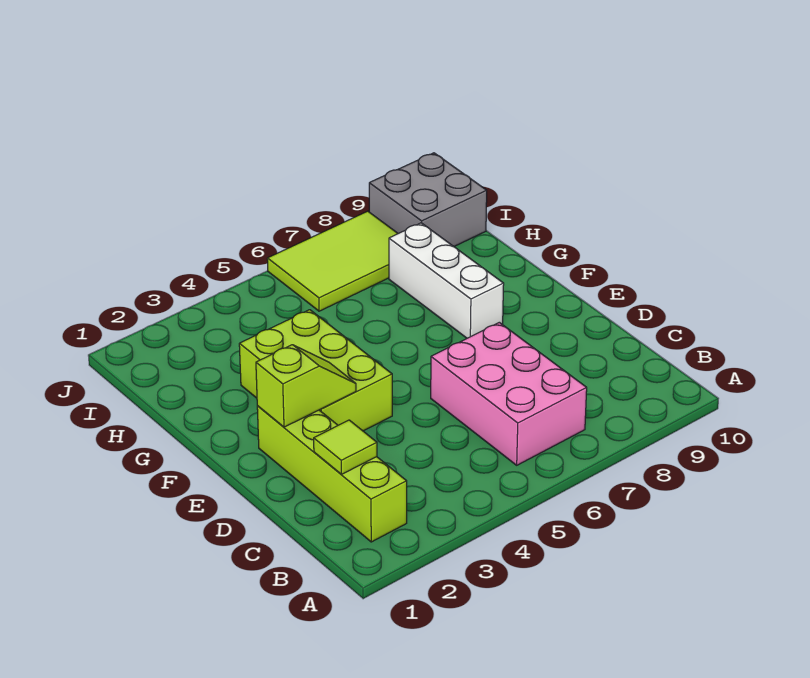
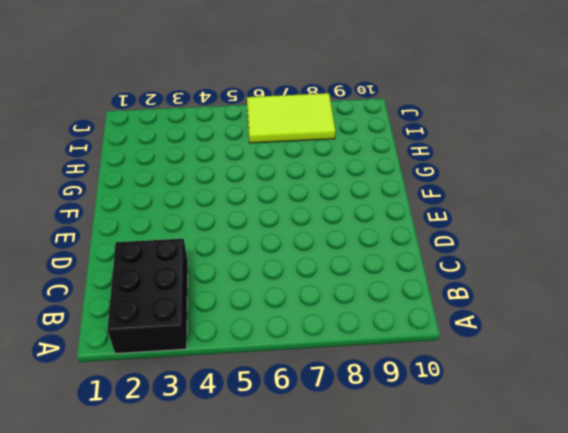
black brick A2:C3 level 1 -> lime brick B2:E2 level 1
none -> pink brick B6:D7 level 1
none -> lime brick E3:G4 level 1

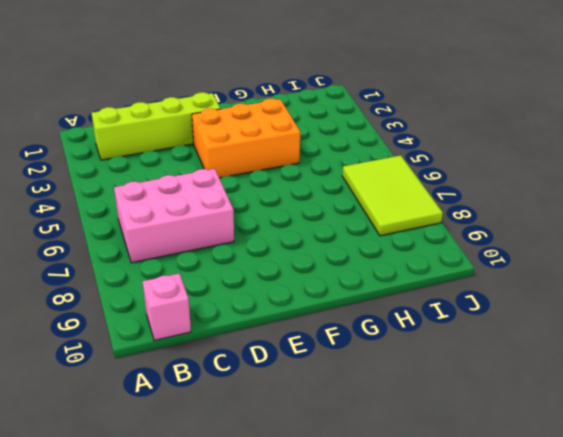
pink brick B10 level 1 -> none
orange brick E3:G4 level 1 -> lime brick E3:G4 level 1
none -> white brick F8:H8 level 1
none -> grey brick I9:J10 level 1

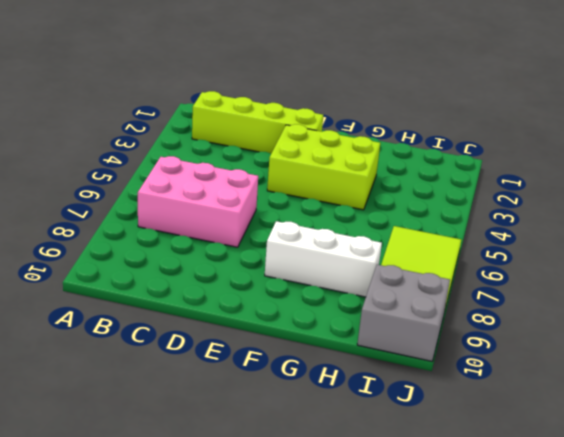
none -> lime tile C2 level 2
none -> lime slope E2:E3 level 2 top 2

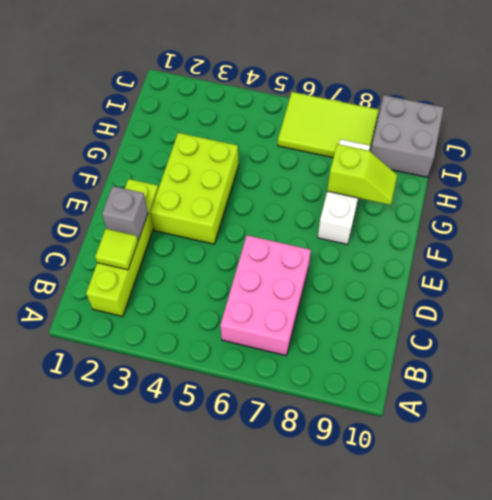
grey brick D2 level 2 -> none
lime slope G8:G9 level 2 top 8 -> lime slope E2:E3 level 2 top 2

